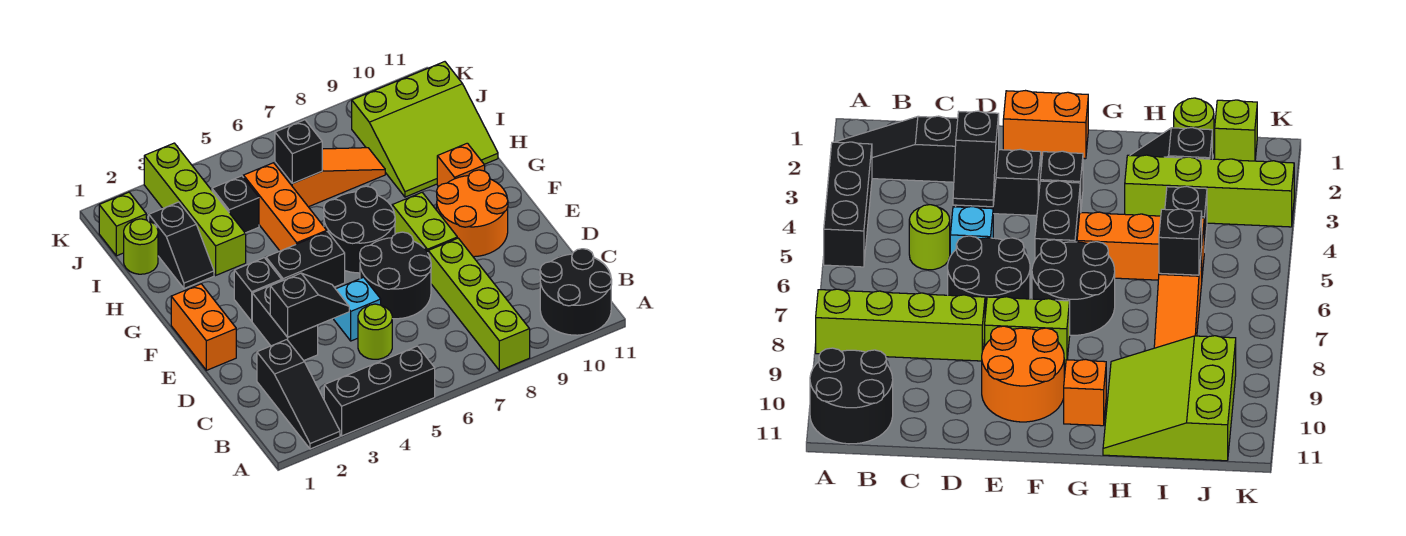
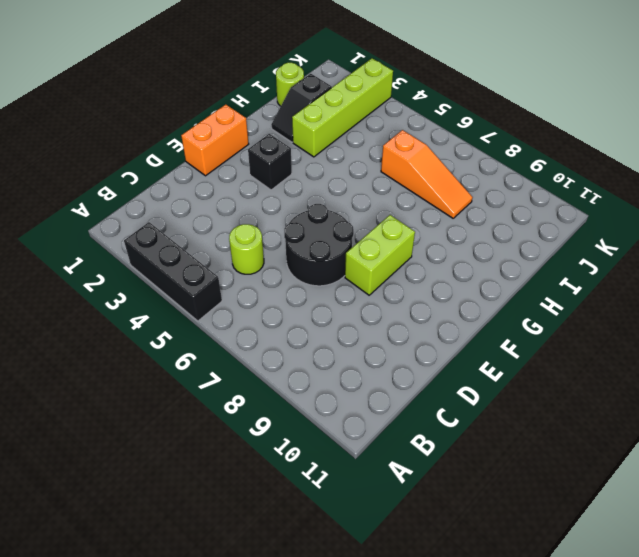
none -> black slope A2:C2 level 1 top C
none -> lime brick A8:D8 level 1
none -> black round brick A10:B11 level 1

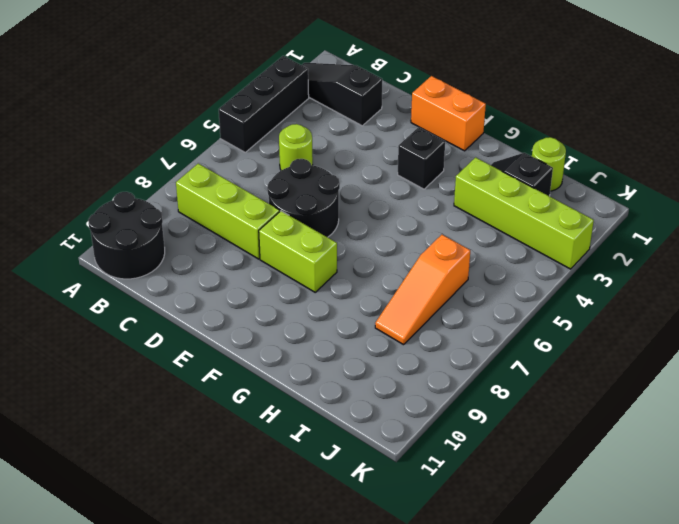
lime brick B8:D8 level 1 -> lime brick A8:D8 level 1
none -> black brick D3:E3 level 1
none -> cyan brick D5 level 1
none -> orange round brick E9:F10 level 1

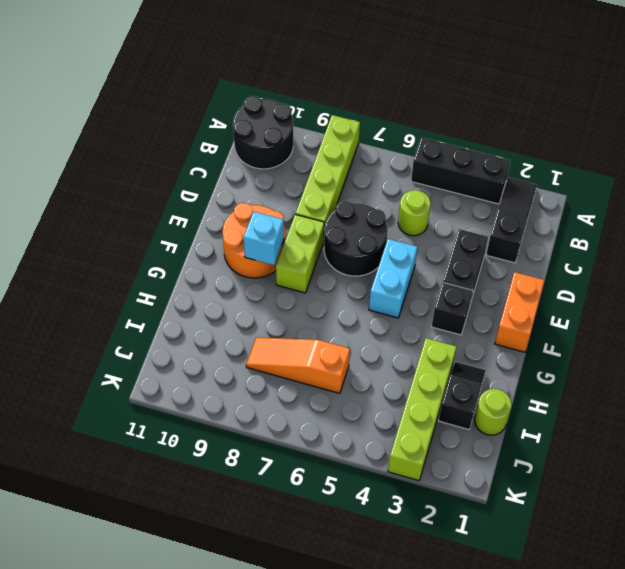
cyan brick E5:F5 level 1 -> black brick F4:F5 level 1
cyan brick F9 level 2 -> cyan brick D5 level 1
none -> black round brick F6:G7 level 1
none -> orange brick G5:I5 level 1
none -> orange brick G10 level 1

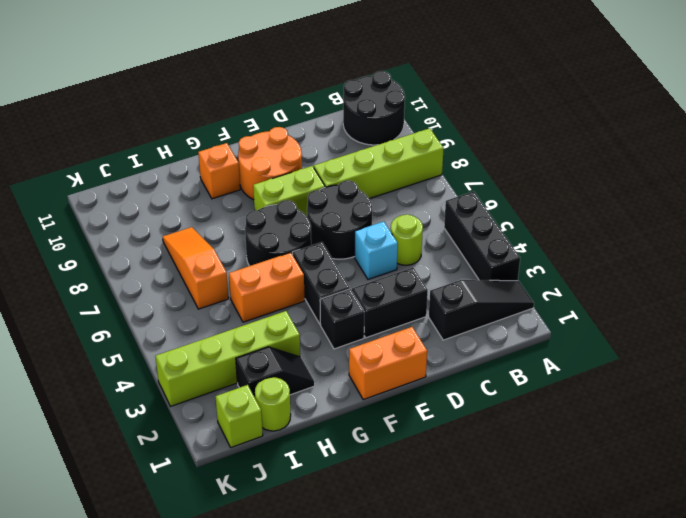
orange brick G5:H5 level 1 -> orange brick G5:I5 level 1
none -> lime slope H9:J11 level 1 top J
none -> black brick I4 level 1
none -> black slope D3:D4 level 2 top 3

